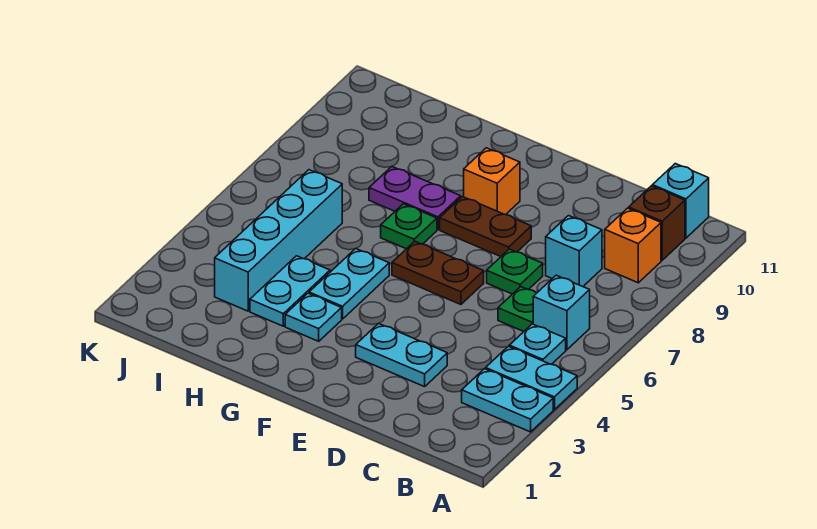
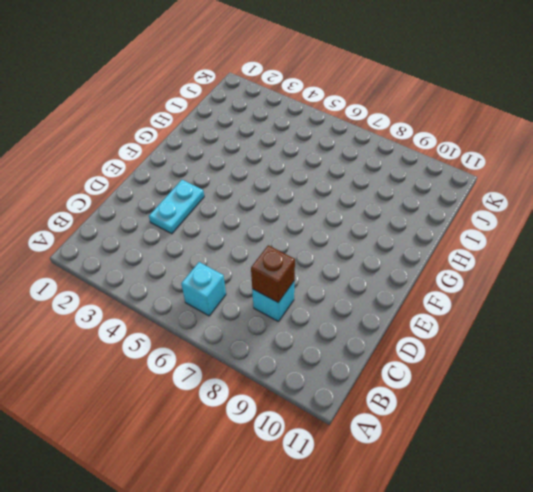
brown brick C8 level 2 -> brown brick B10 level 1
none -> cyan plate A3:B3 level 1
none -> cyan plate A4:B4 level 1
none -> cyan plate B5 level 1

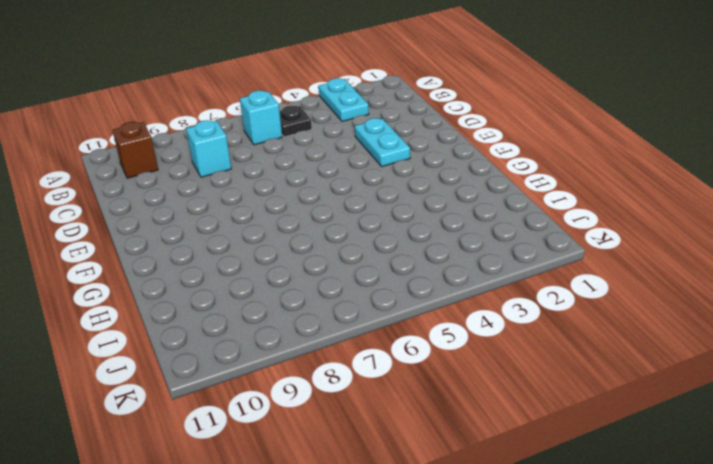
black plate B5 level 1 -> cyan plate B5 level 1
none -> cyan plate A4:B4 level 1
none -> orange brick B9 level 1
none -> cyan brick B11 level 1

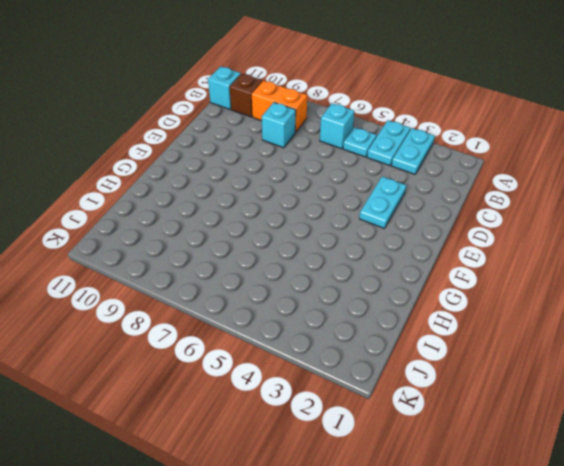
orange brick B8:B9 level 1 -> orange brick B9 level 1
none -> green plate C6 level 1
none -> green plate D7 level 1
none -> brown plate E6:F6 level 1

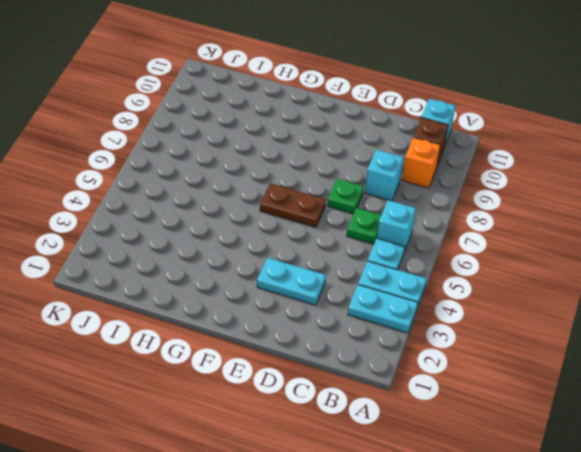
none -> brown plate E8:F8 level 1
none -> orange brick F9 level 1
none -> cyan plate G3 level 1

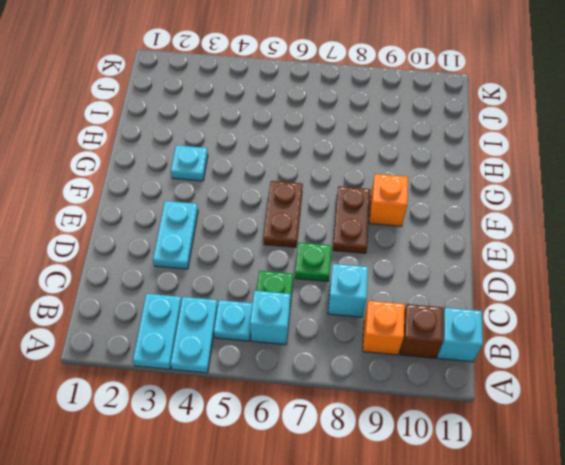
none -> cyan plate G4:G5 level 1
none -> green plate G7 level 1
none -> purple plate G8:H8 level 1

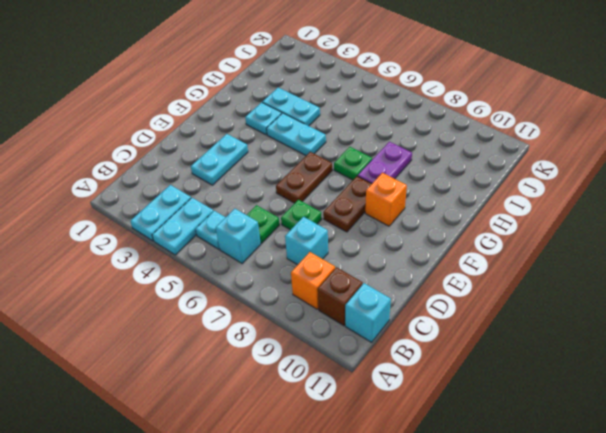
none -> cyan brick I3:I6 level 1

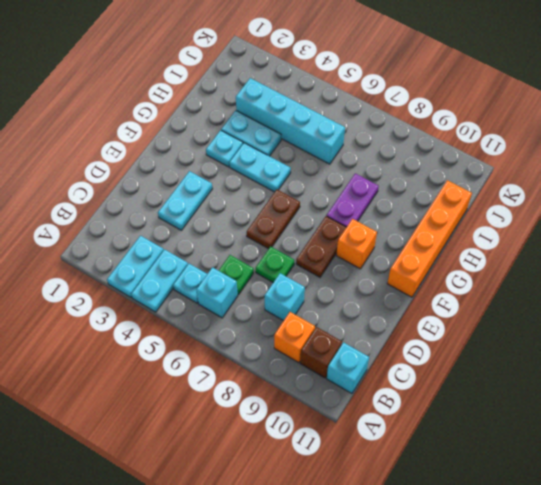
orange brick F11:I11 level 1 -> none
none -> green plate G7 level 1

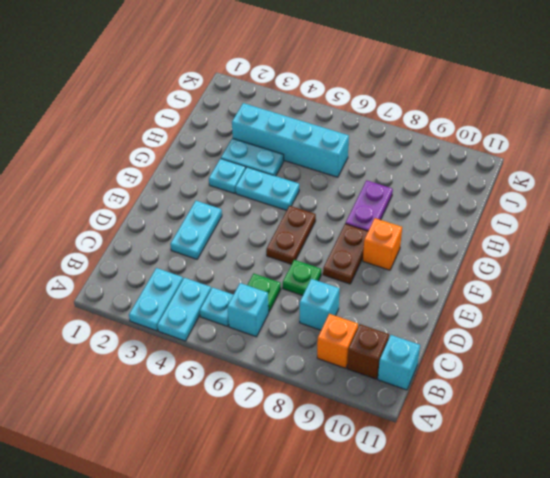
none -> green plate G7 level 1

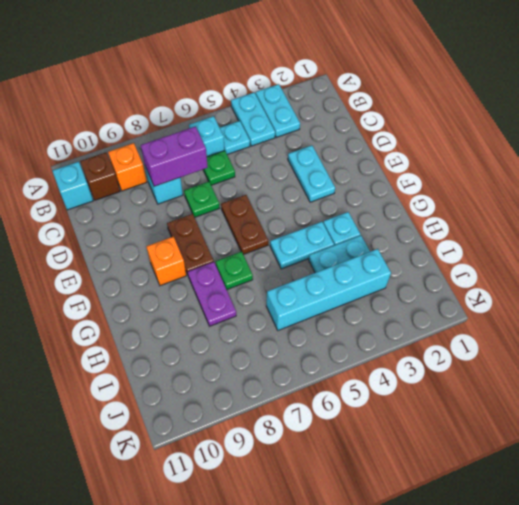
purple brick C7:C8 level 2 -> none

